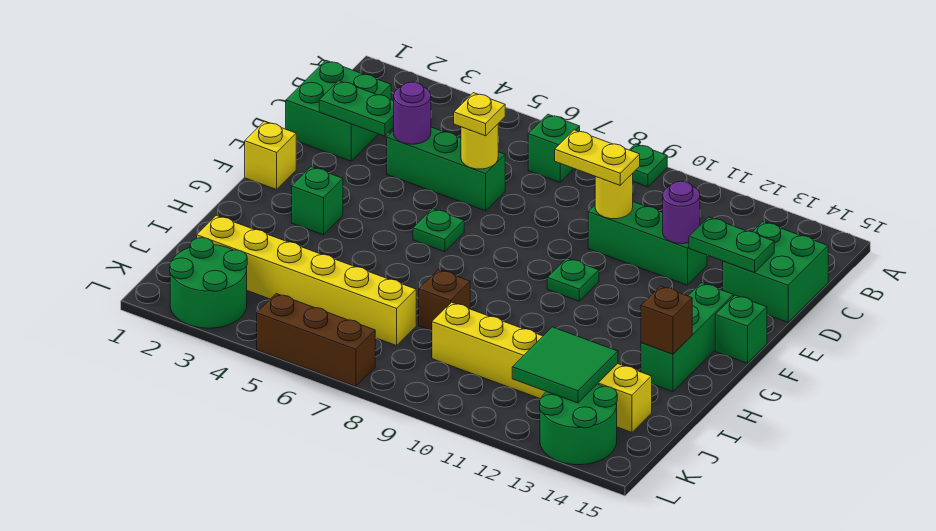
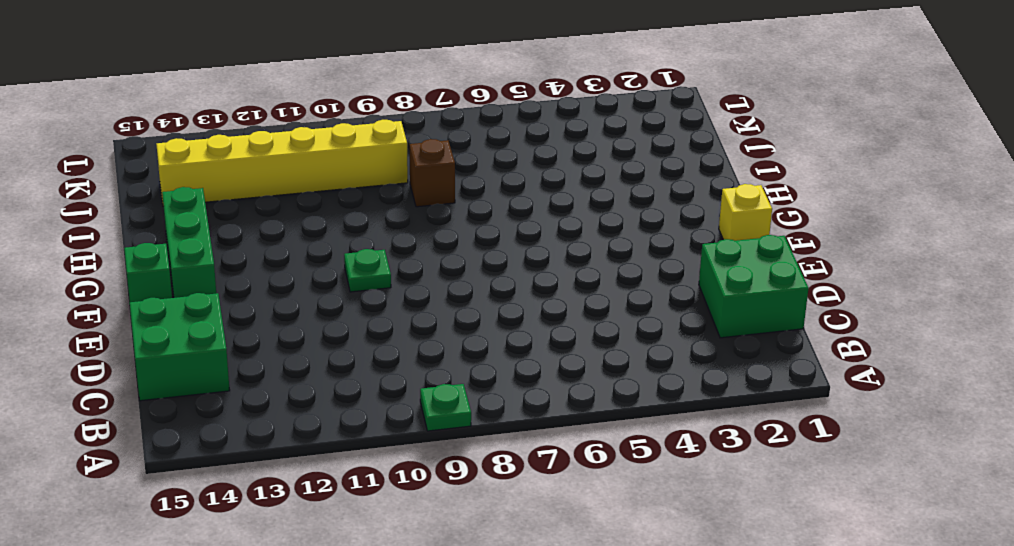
none -> green brick B7 level 1
none -> green brick D4:D6 level 1
none -> green brick D10:D12 level 1

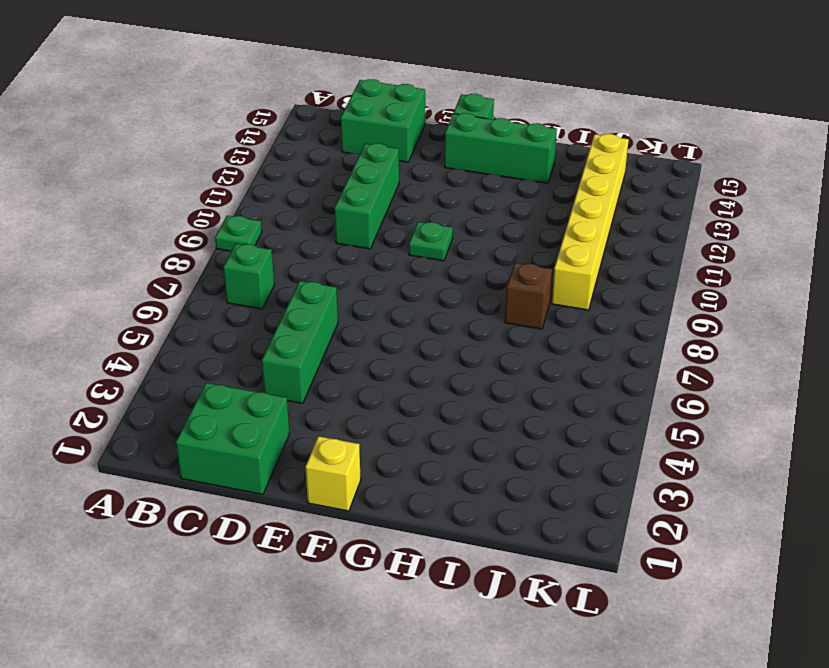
none -> green plate F6 level 1
none -> green brick G3 level 1
none -> yellow brick J2:J7 level 1

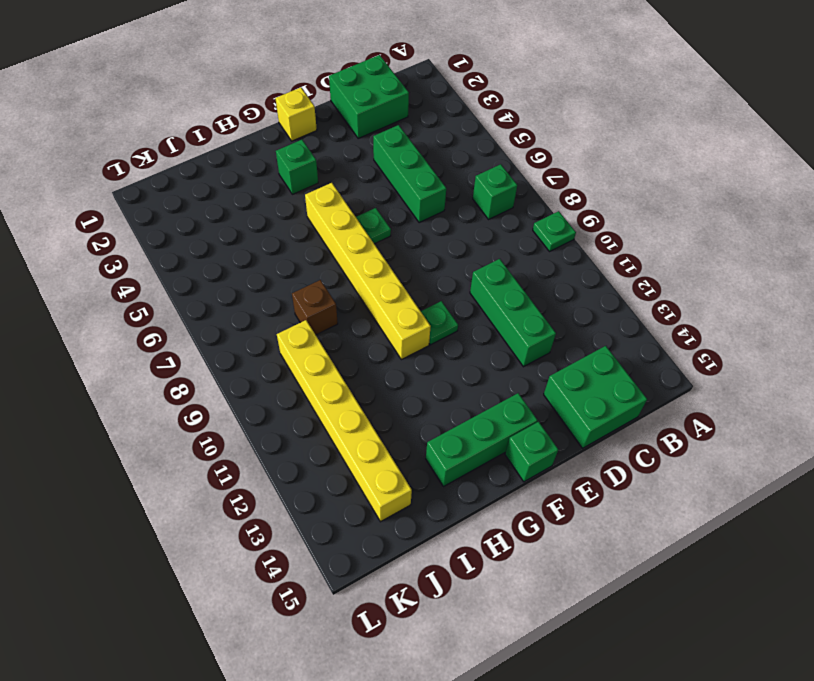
yellow brick G5:G10 level 1 -> yellow brick J2:J7 level 1
none -> green round brick K2:L3 level 1
none -> green round brick K13:L14 level 1
none -> brown brick L5:L7 level 1

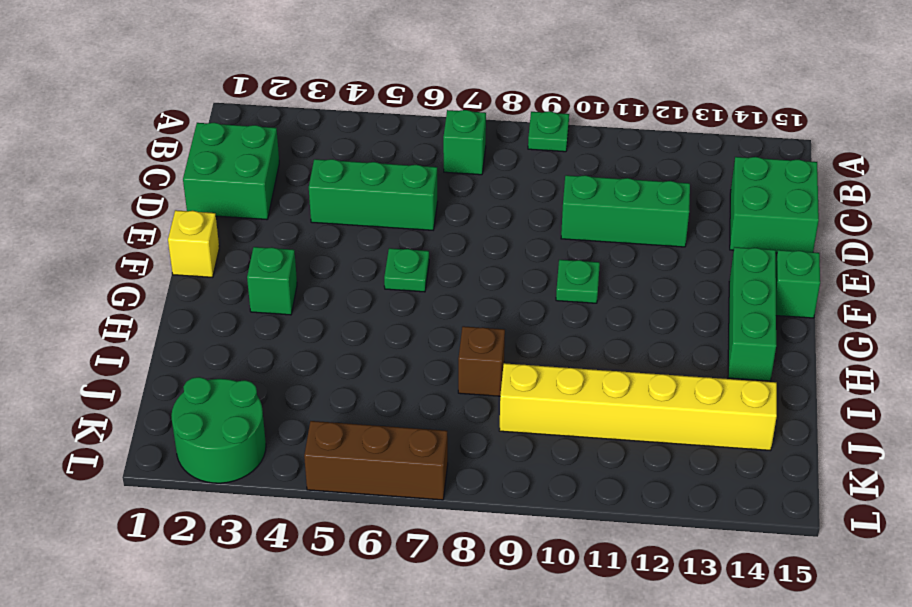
none -> yellow brick J2:J7 level 1
none -> green round brick K13:L14 level 1
none -> green plate D2:D3 level 2

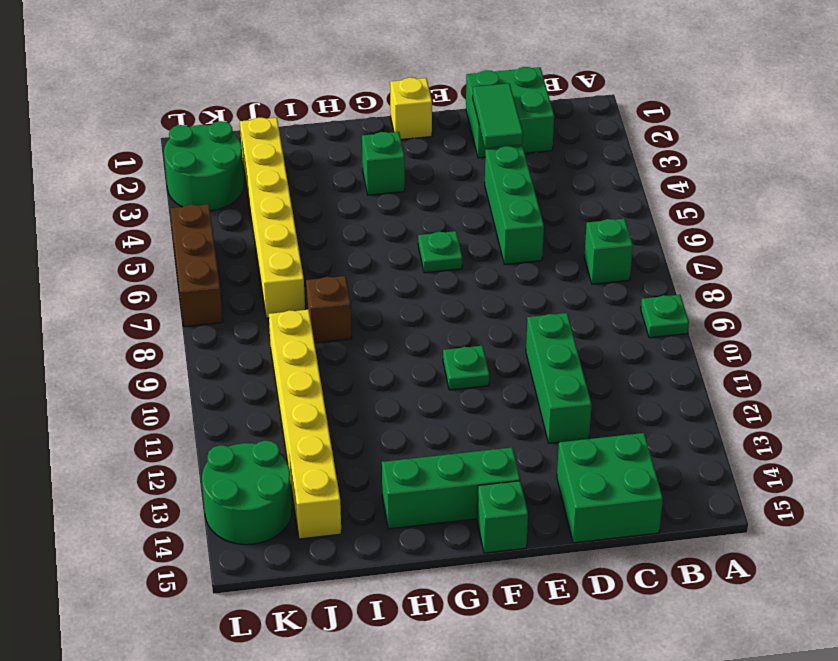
green tile D2:D3 level 2 -> green plate D2:D3 level 2
none -> purple round brick D4 level 2
none -> yellow round brick D6 level 2
none -> yellow round brick D10 level 2

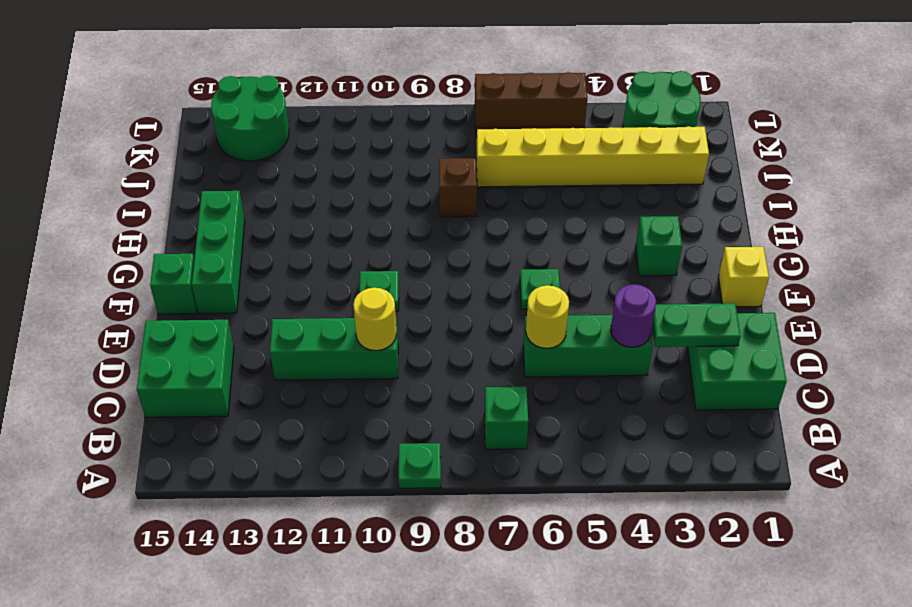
none -> yellow brick J9:J14 level 1
none -> purple round brick D12 level 2
none -> green plate D13:D14 level 2

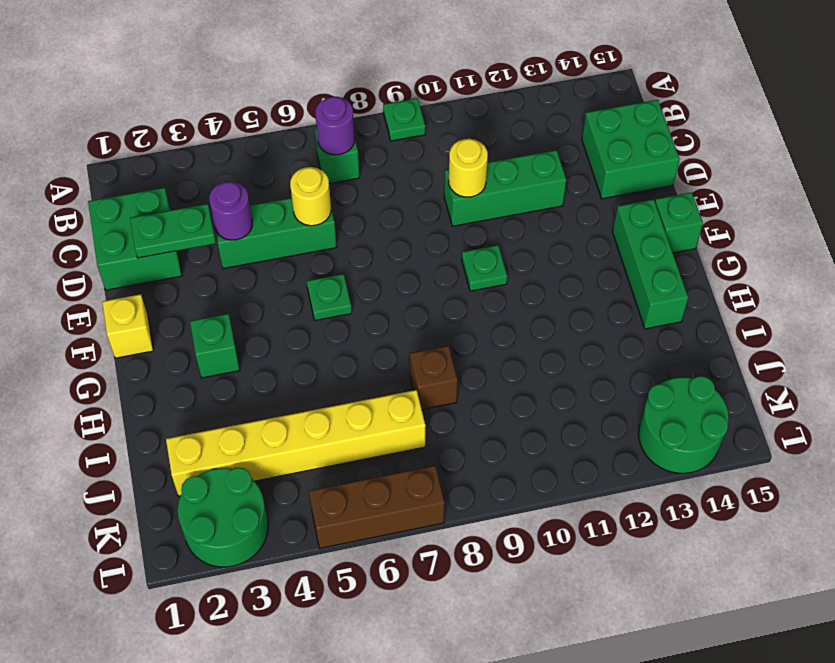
purple round brick B7 level 2 -> purple round brick D12 level 2
none -> yellow brick J9:J14 level 1
none -> green plate D13:D14 level 2
none -> brown brick H14 level 2

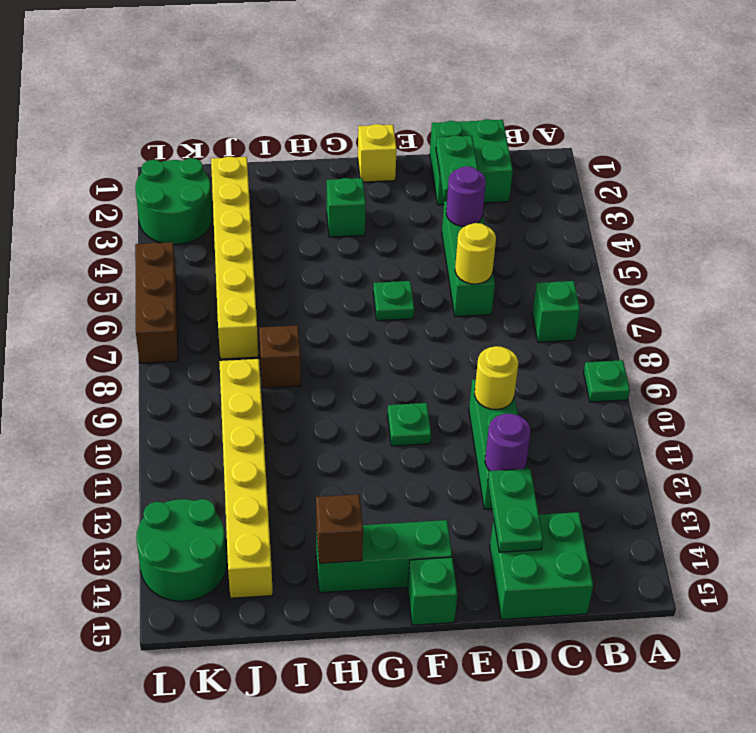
none -> green tile J12:K13 level 2
none -> yellow plate D6 level 3
none -> yellow plate D9:D10 level 3

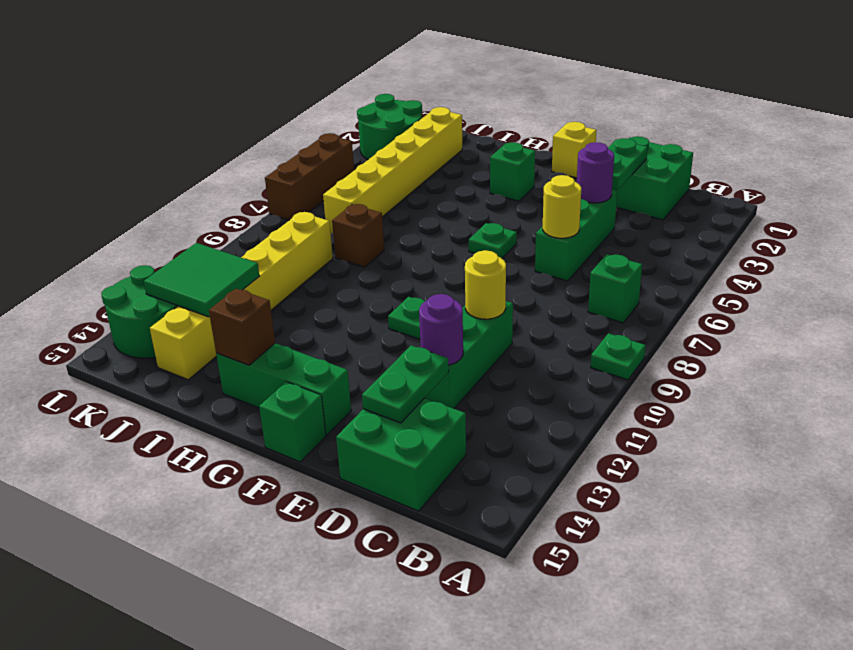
none -> yellow plate D6 level 3
none -> yellow plate D9:D10 level 3

